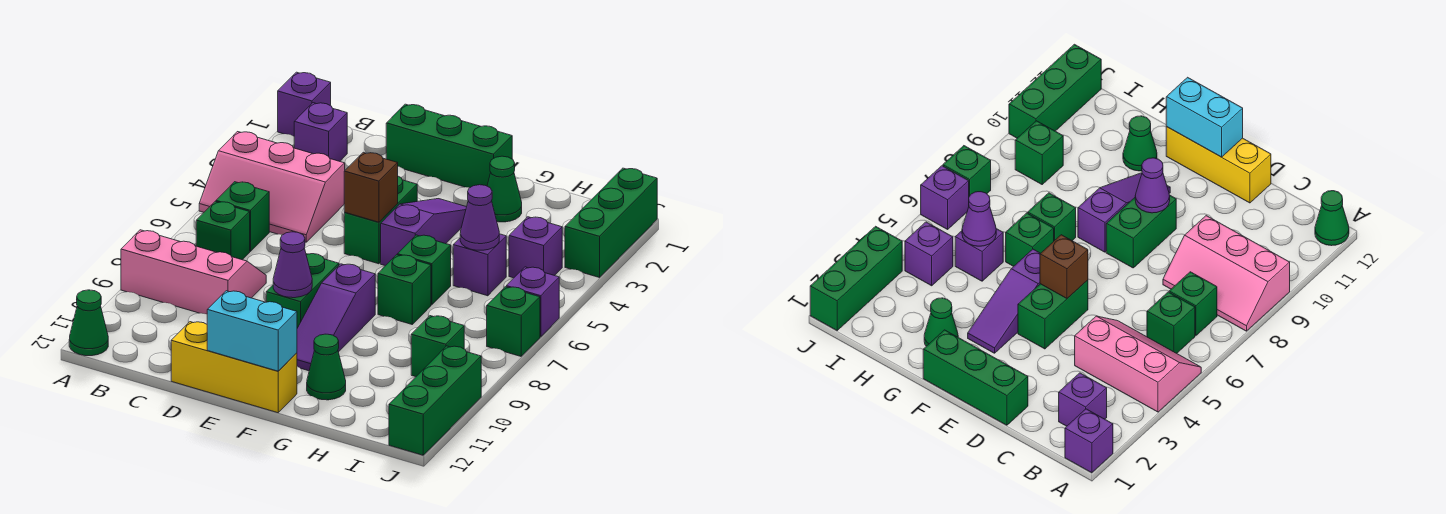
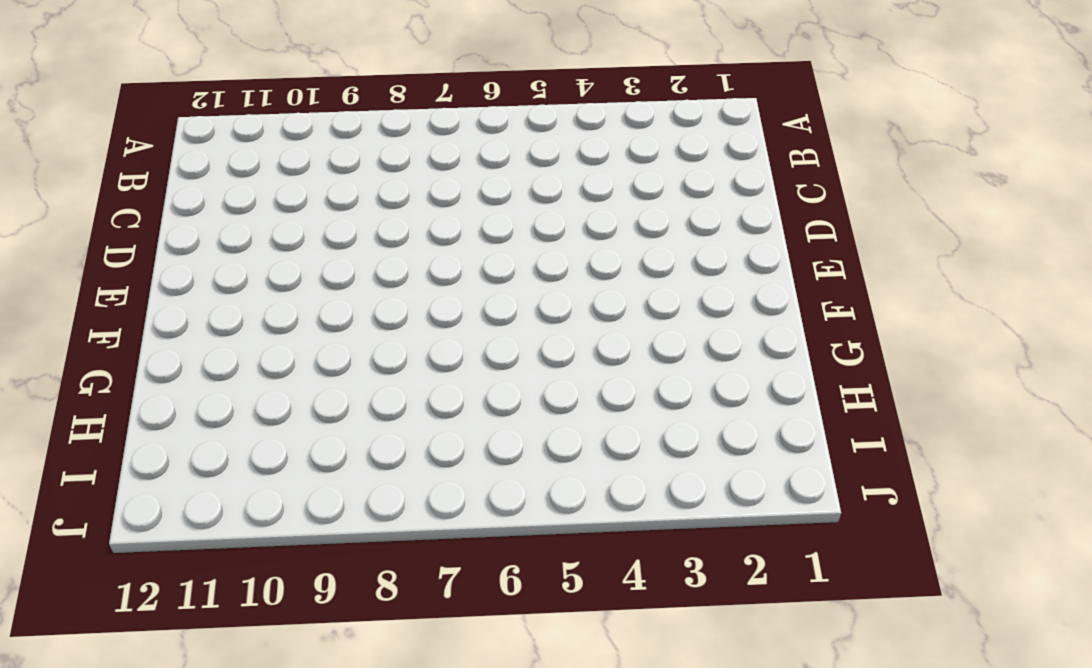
none -> purple brick A1 level 1
none -> pink slope A4:C5 level 1 top 4
none -> pink slope A8:C9 level 1 top 9

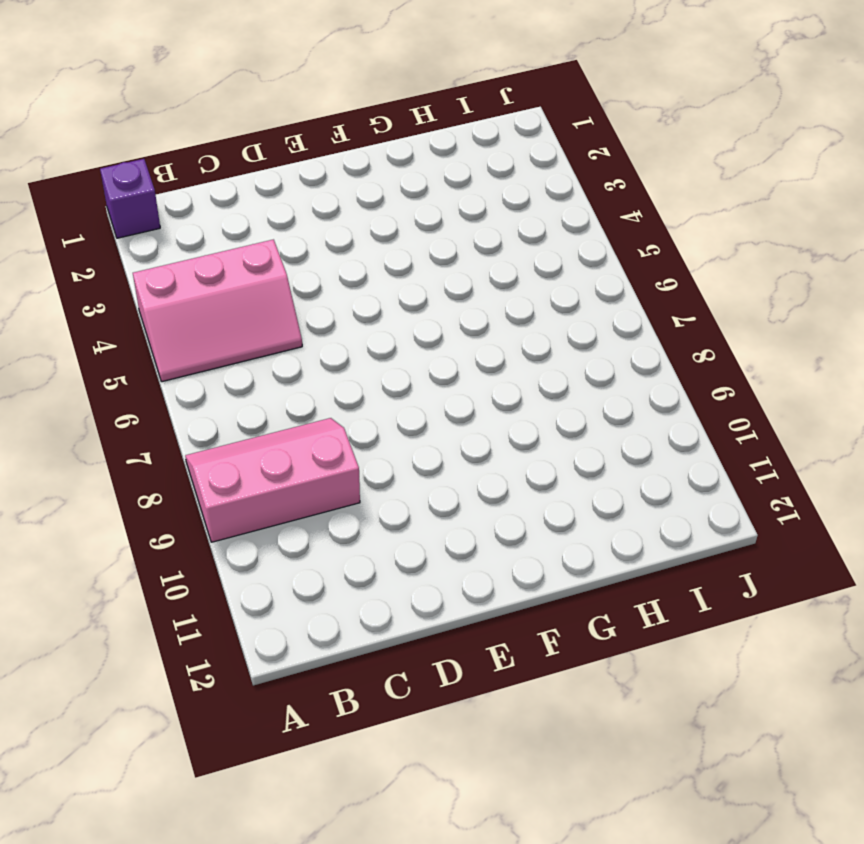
none -> green cone A12 level 1
none -> purple brick B2 level 1
none -> green brick B6 level 1

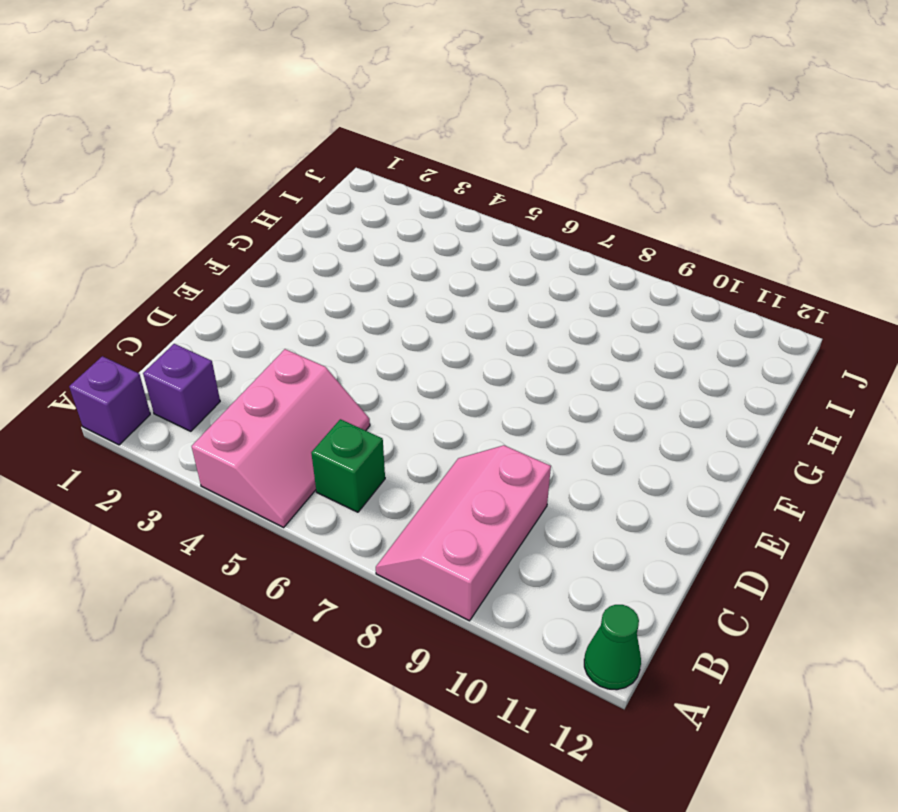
none -> green brick B7 level 1
none -> green brick D1:F1 level 1
none -> yellow brick D12:F12 level 1

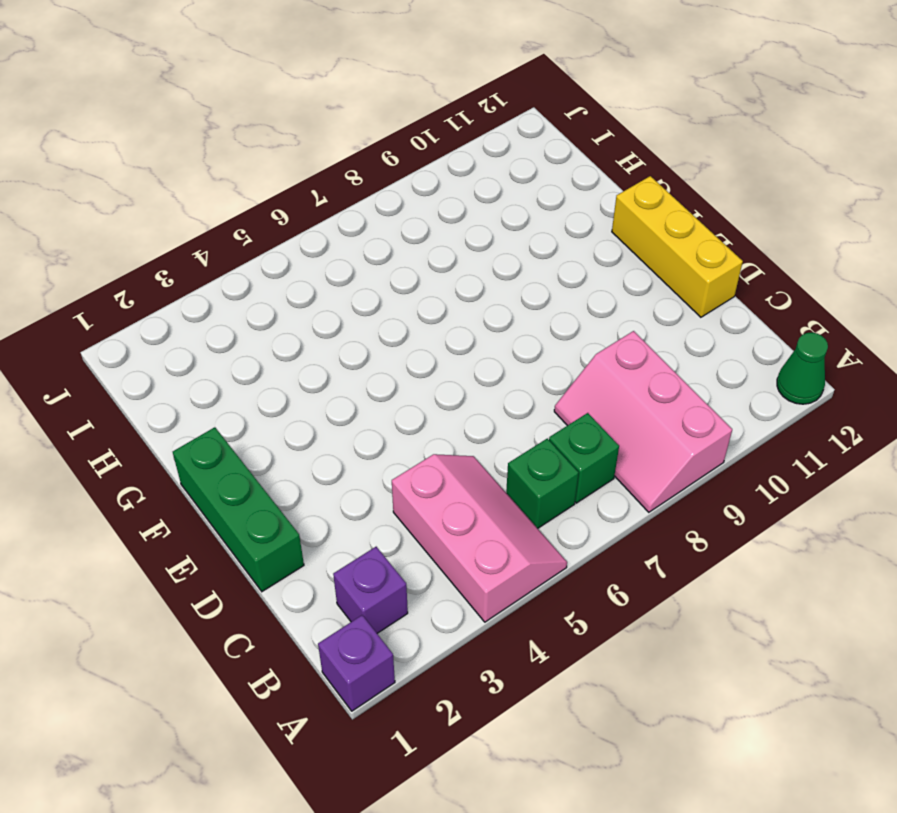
none -> green brick E4:E5 level 1
none -> green brick E8:E9 level 1
none -> purple slope F3:F5 level 1 top 5

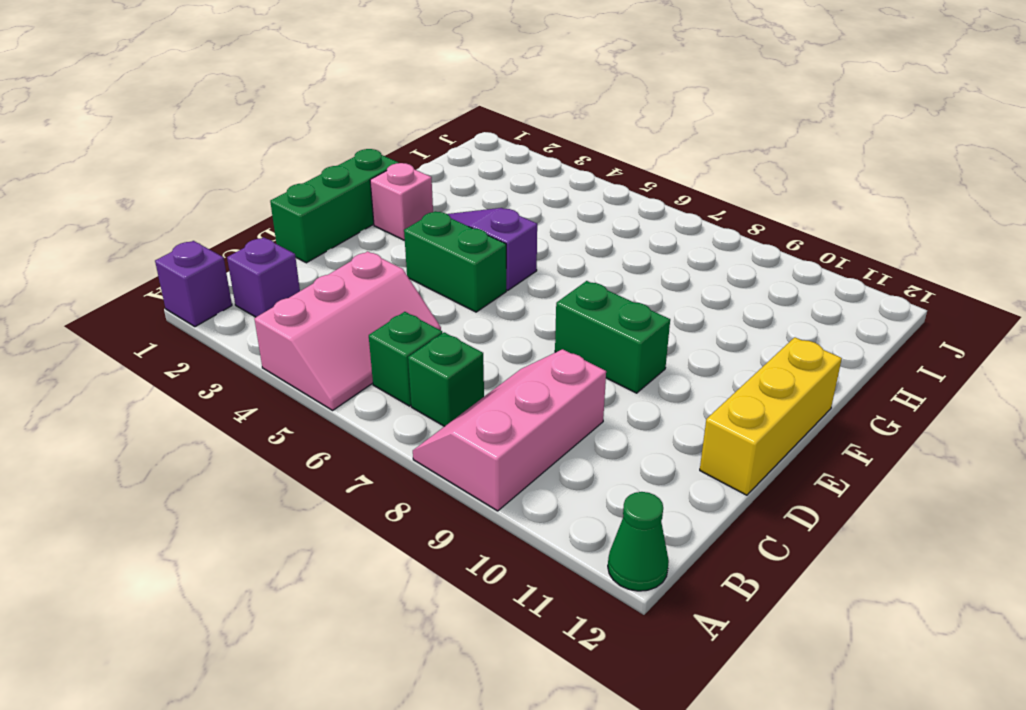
pink brick F2 level 1 -> none
none -> purple slope F8:F10 level 1 top 8
none -> green cone G2 level 1
none -> green brick G6 level 1

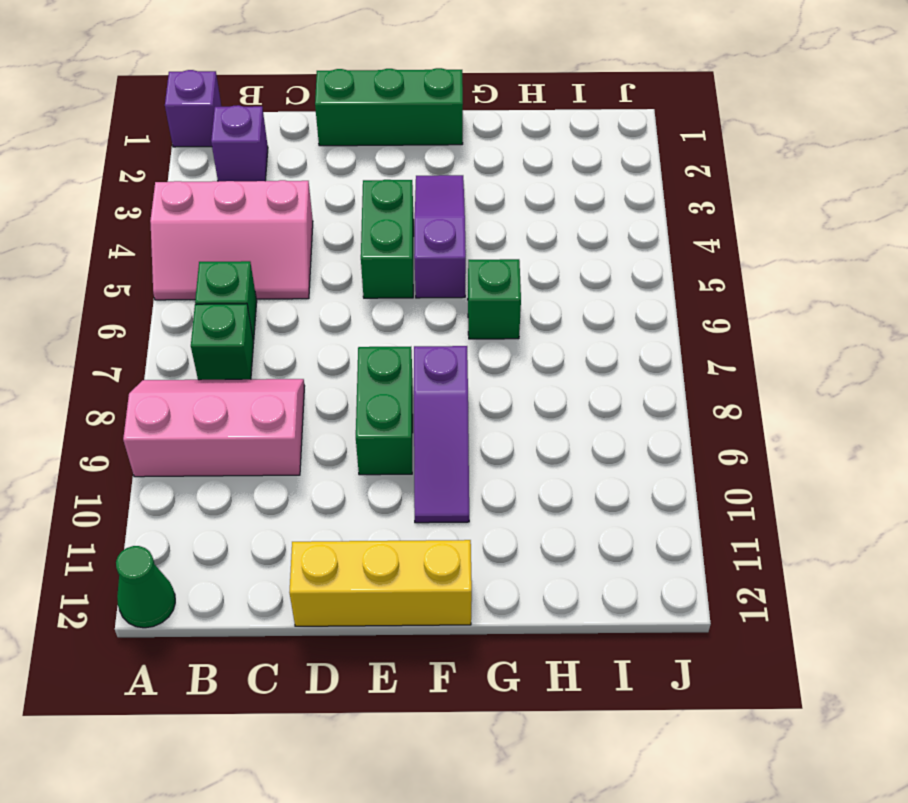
none -> green cone G2 level 1
none -> green brick G7 level 1
none -> green cone G11 level 1

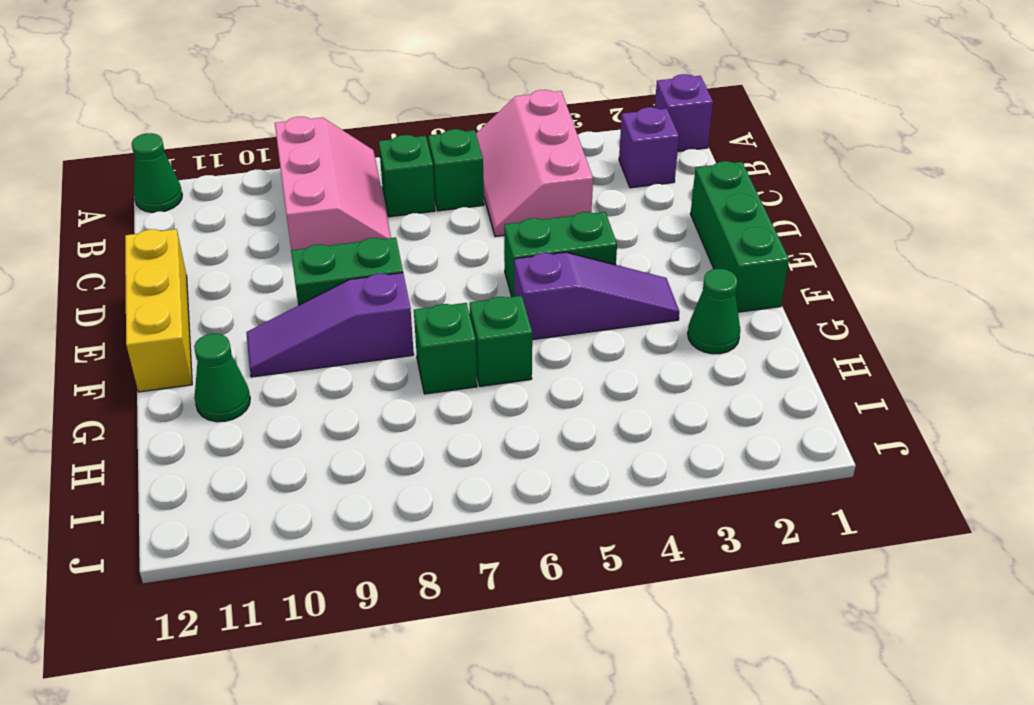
none -> purple brick H5 level 1
none -> purple brick I4 level 1
none -> green brick I9 level 1

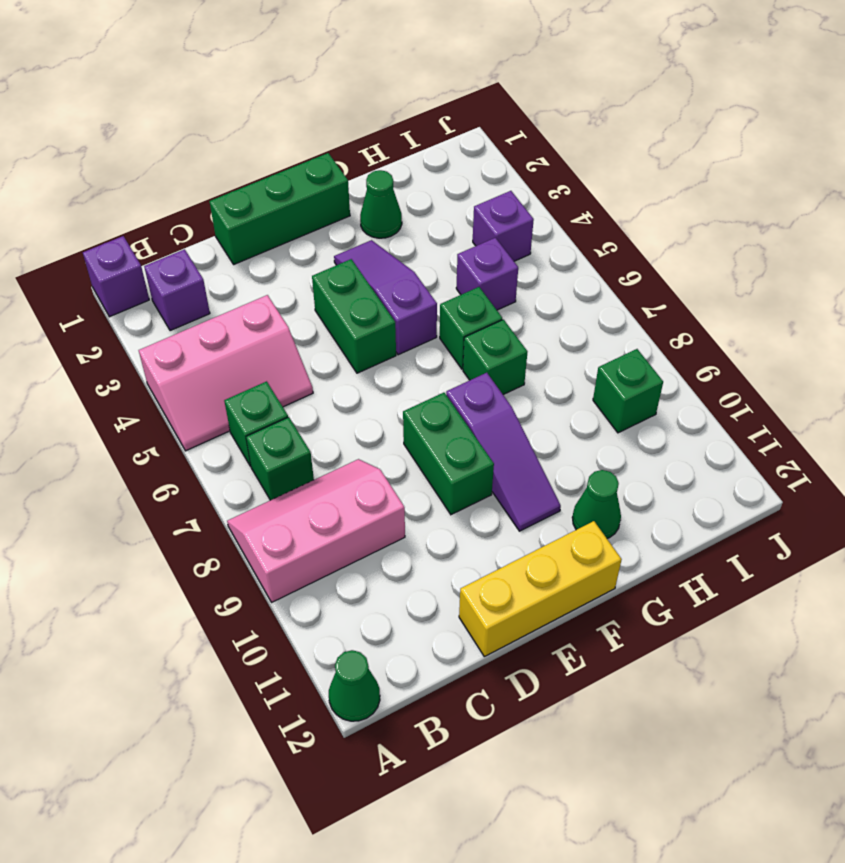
none -> green brick J1:J3 level 1
none -> purple brick J6 level 1
none -> green brick J7 level 1

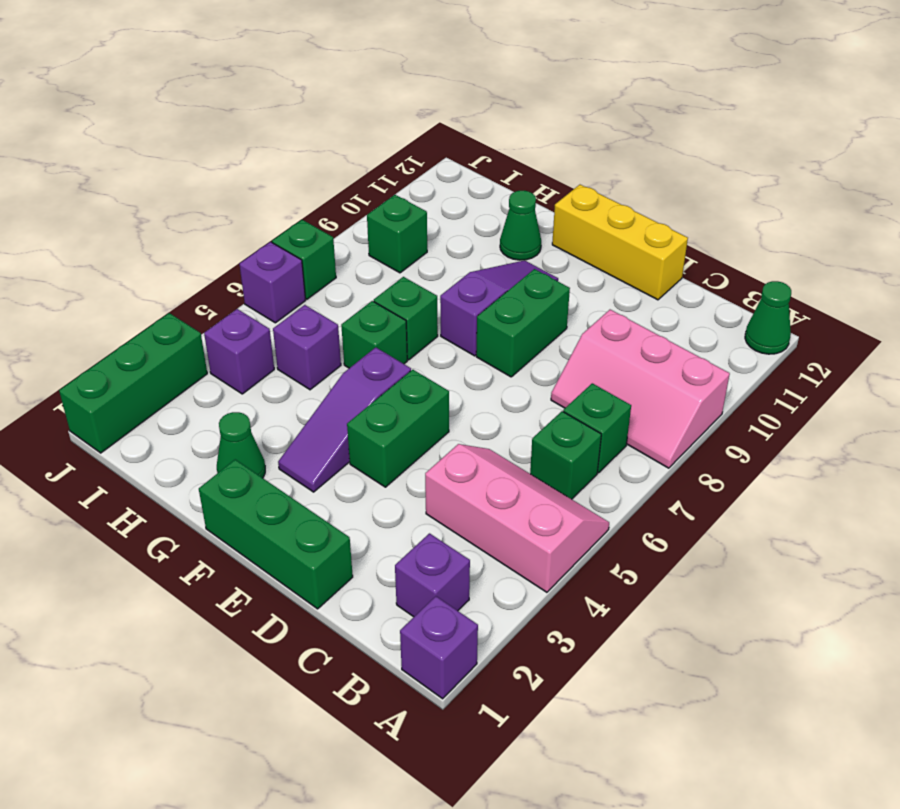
none -> green brick J10:J12 level 1
none -> brown brick E5 level 2
none -> purple cone E9 level 2

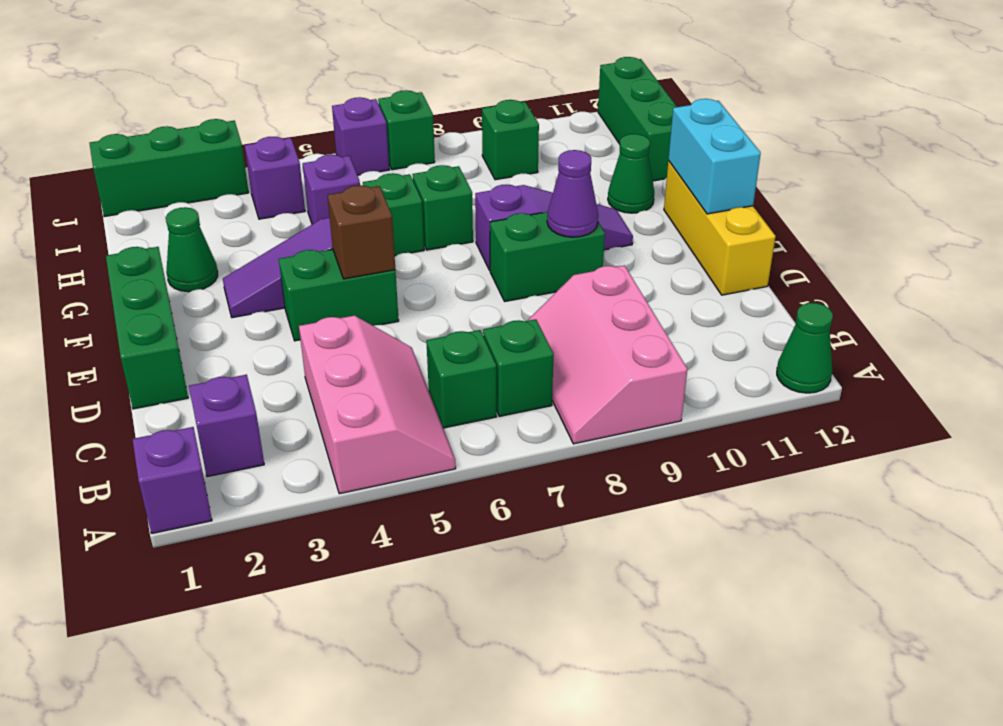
green brick H12:J12 level 1 -> green brick J10:J12 level 1
none -> purple cone H5 level 2

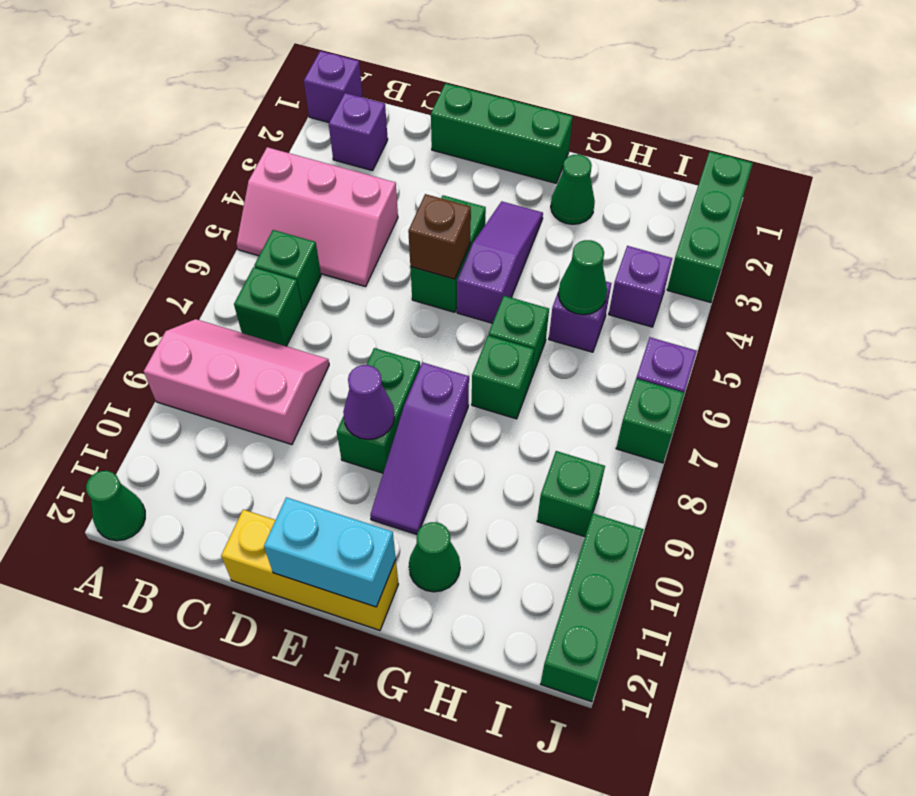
green cone H5 level 2 -> purple cone H5 level 2

